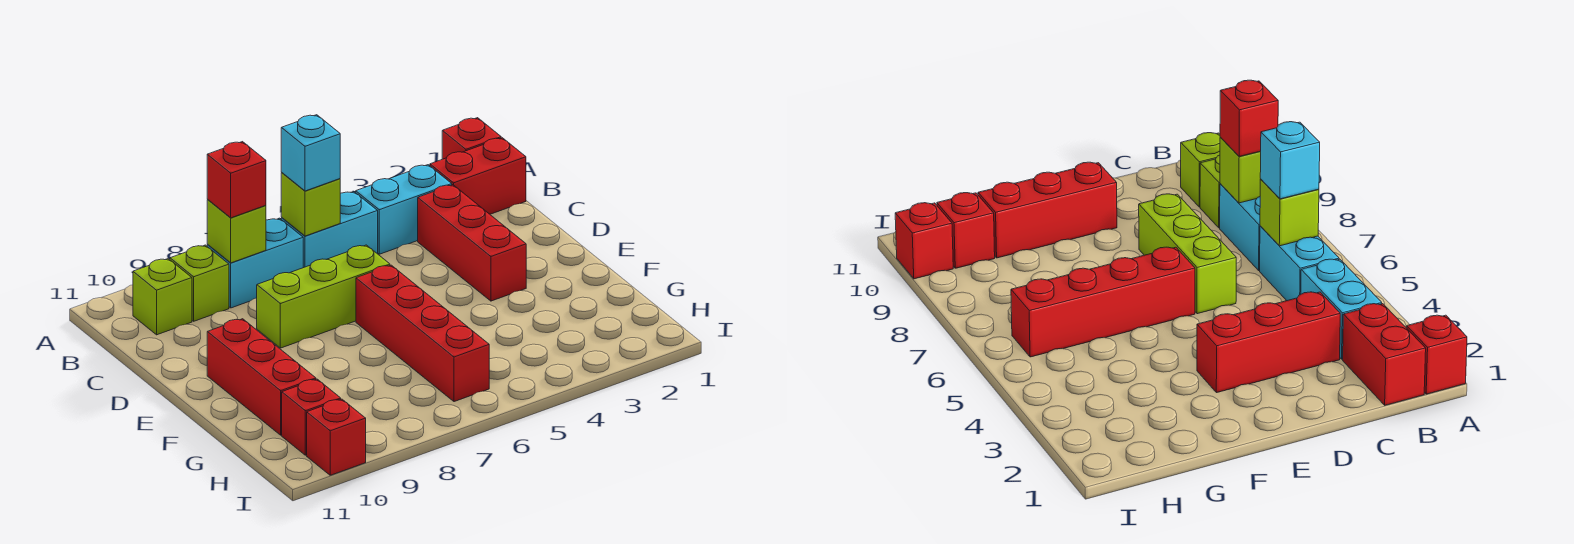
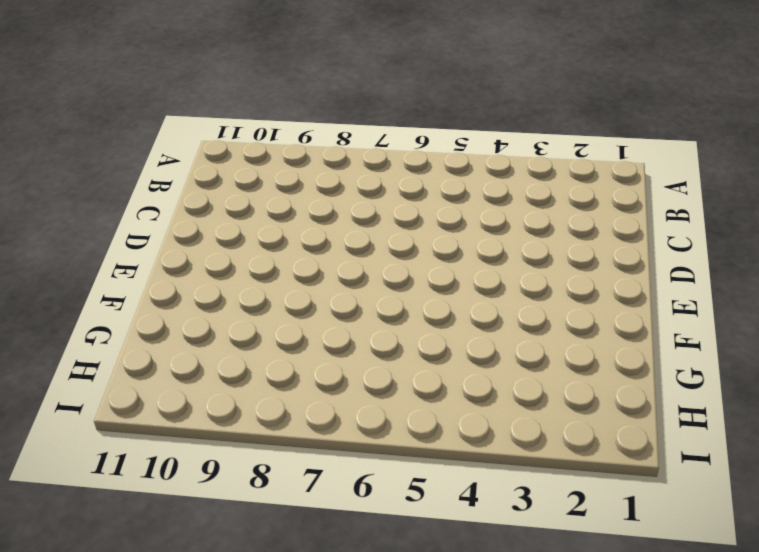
none -> red brick A1 level 1
none -> red brick B1:B2 level 1
none -> cyan brick B3:B4 level 1

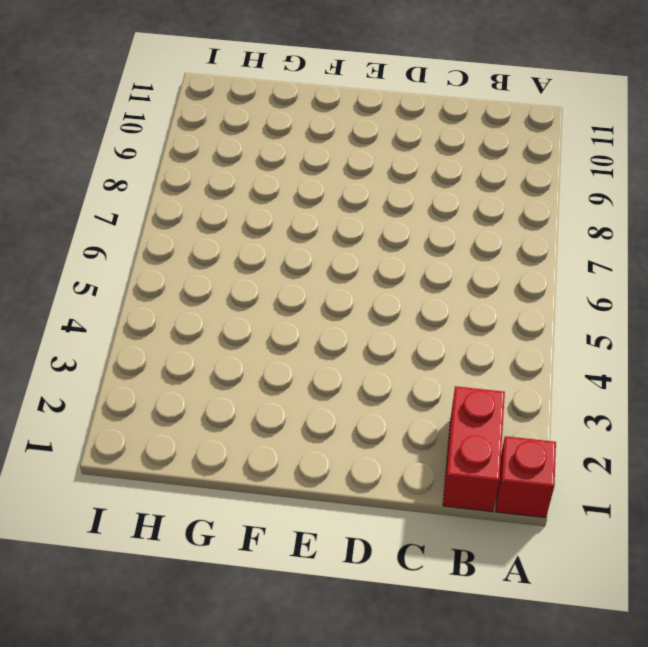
none -> cyan brick B3:B4 level 1
none -> cyan brick B5:B6 level 1
none -> cyan brick B7:B8 level 1

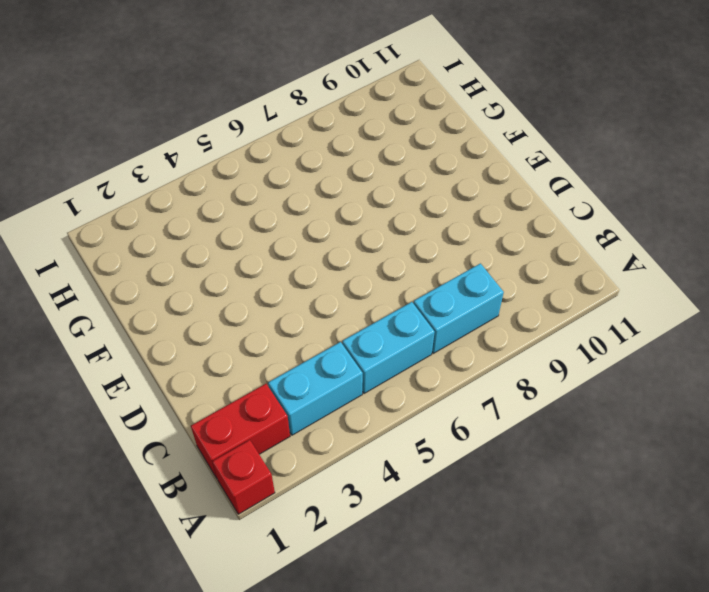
none -> lime brick B9 level 1
none -> lime brick B10 level 1
none -> red brick C3:E3 level 1

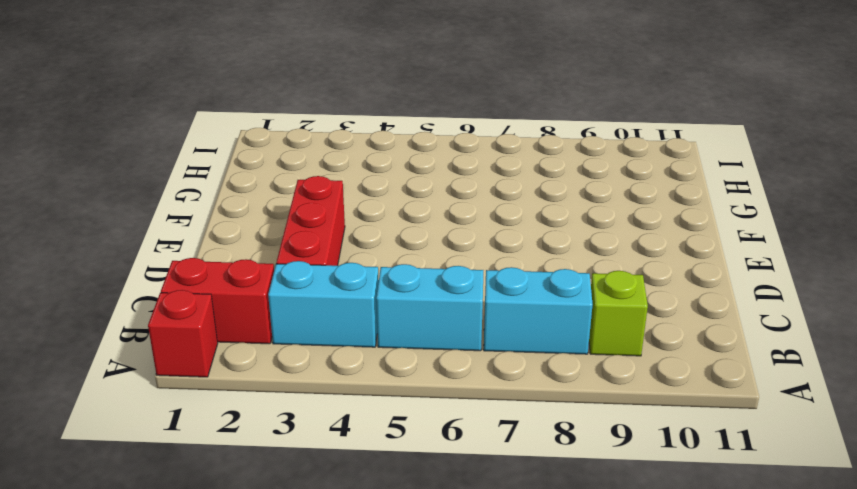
none -> lime brick B10 level 1
none -> lime brick D6:D8 level 1
none -> red brick E6:H6 level 1

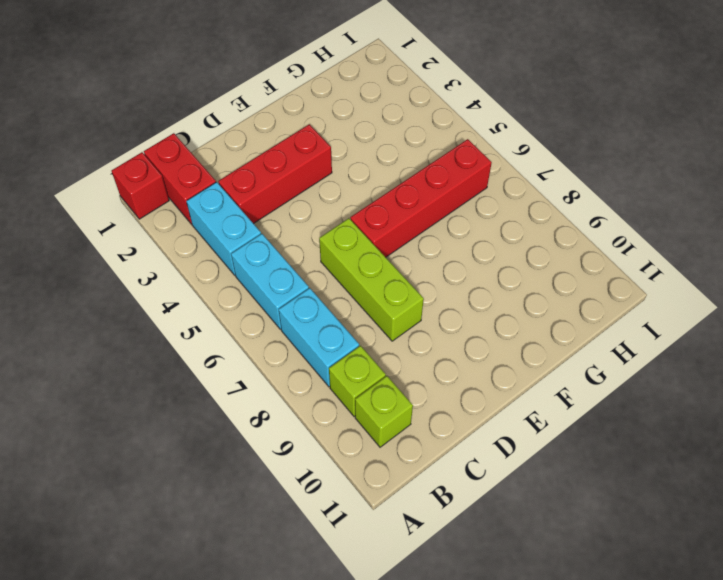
none -> red brick E10:G10 level 1
none -> red brick H10 level 1
none -> red brick I10 level 1

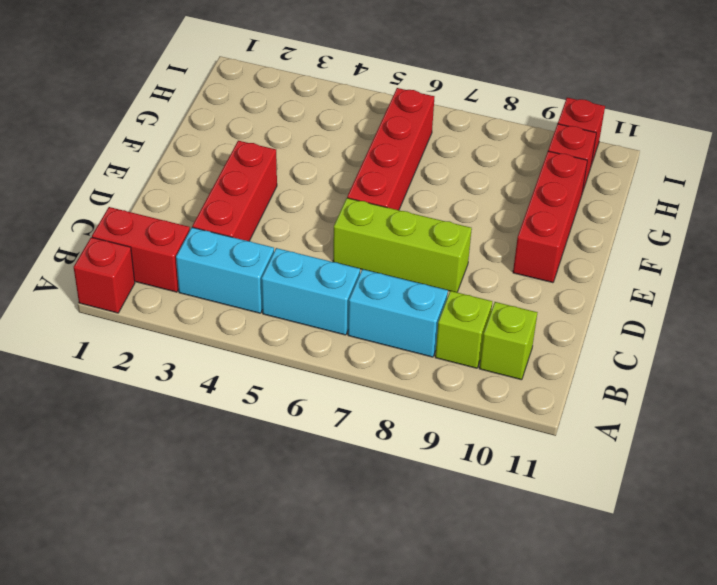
none -> lime brick B6 level 2
none -> lime brick B8 level 2
none -> cyan brick B6 level 3

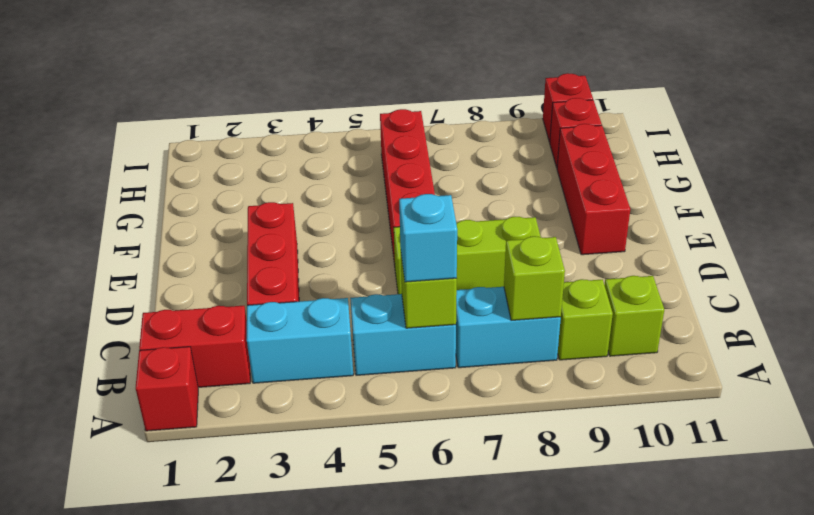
none -> red brick B8 level 3

